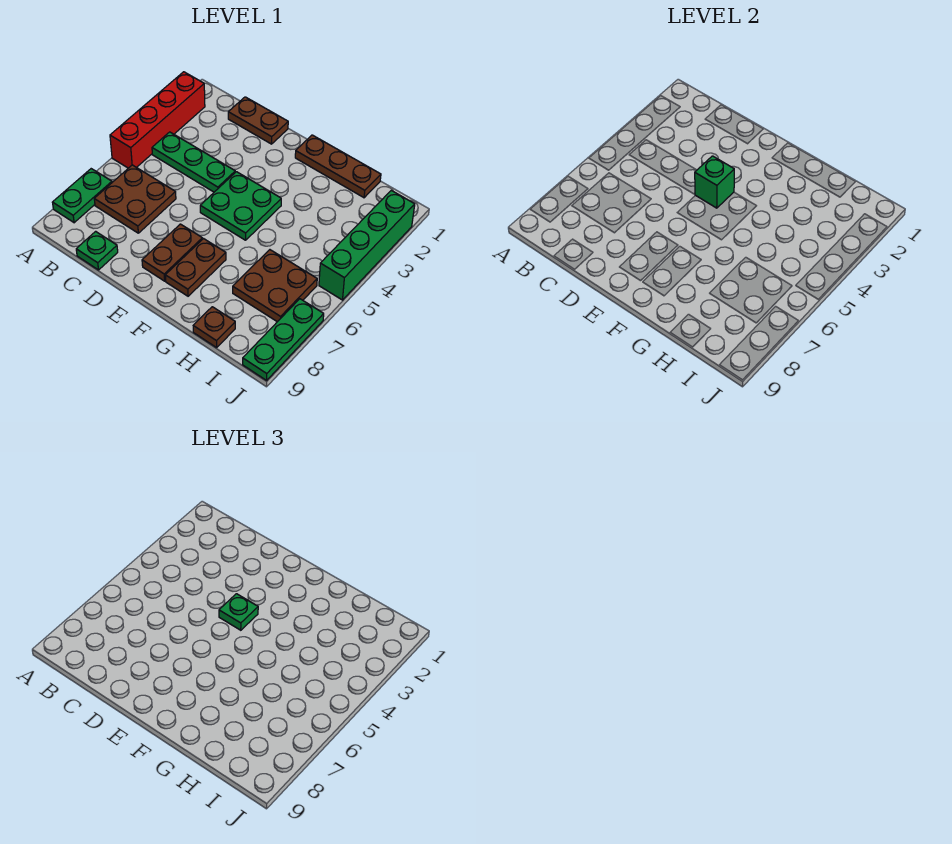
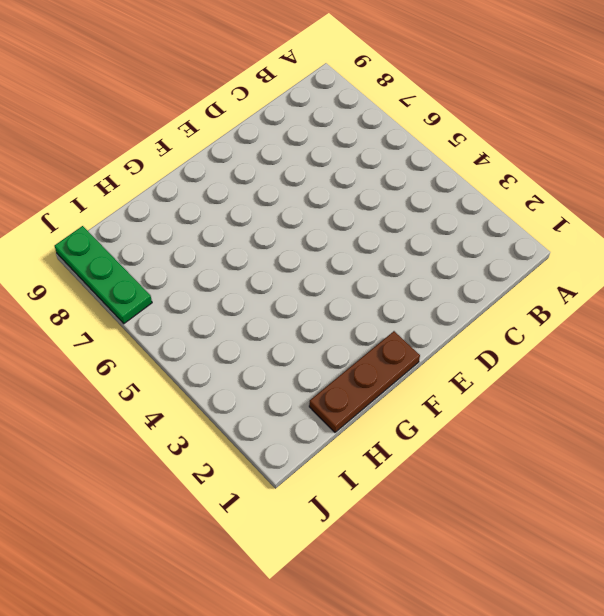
none -> red brick A2:A5 level 1
none -> green plate A7:A8 level 1
none -> green plate B4:D4 level 1

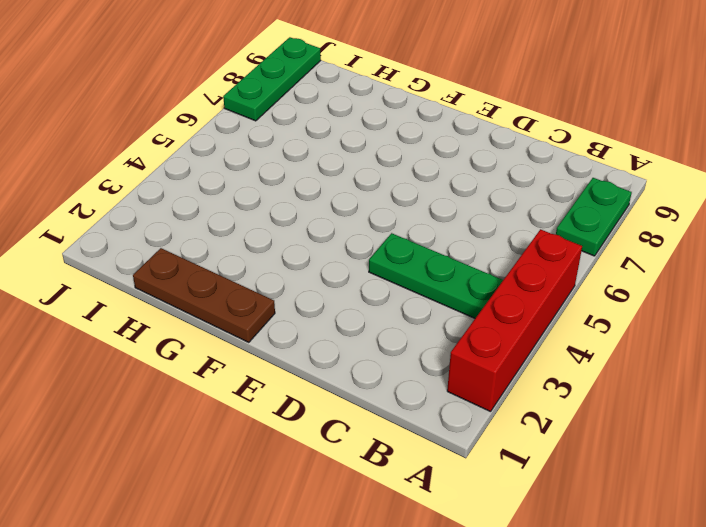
none -> brown plate B6:C7 level 1
none -> brown plate C1:D1 level 1
none -> green plate C9 level 1

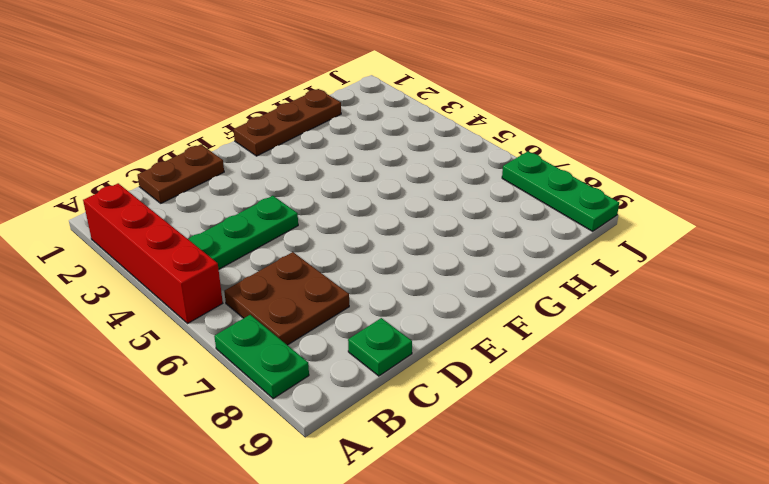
none -> green plate E4:F5 level 1
none -> brown plate E7:E8 level 1
none -> brown plate F7:F8 level 1

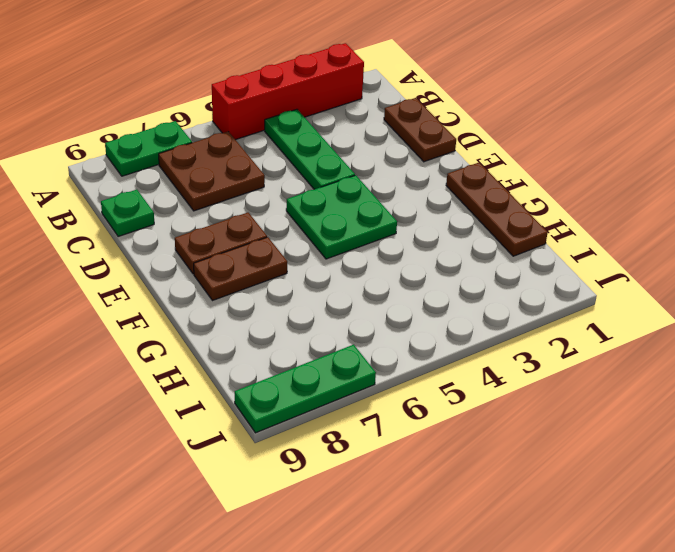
none -> brown plate H6:I7 level 1
none -> brown plate H9 level 1
none -> green brick J2:J5 level 1

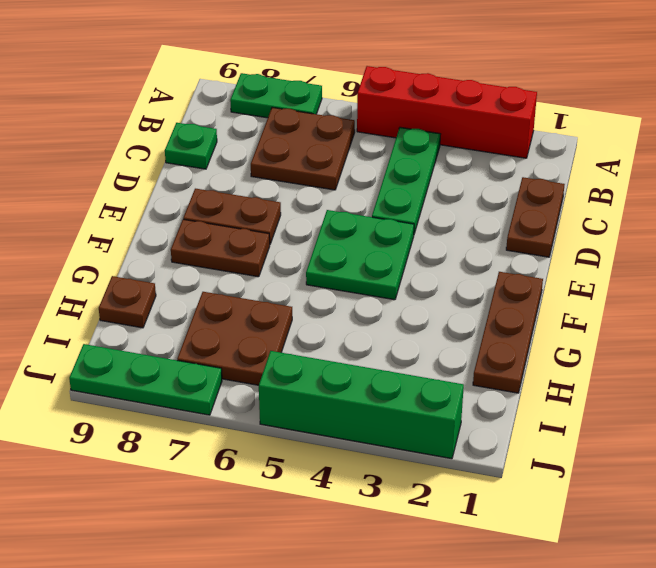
none -> green brick E4 level 2
none -> green plate E4 level 3

